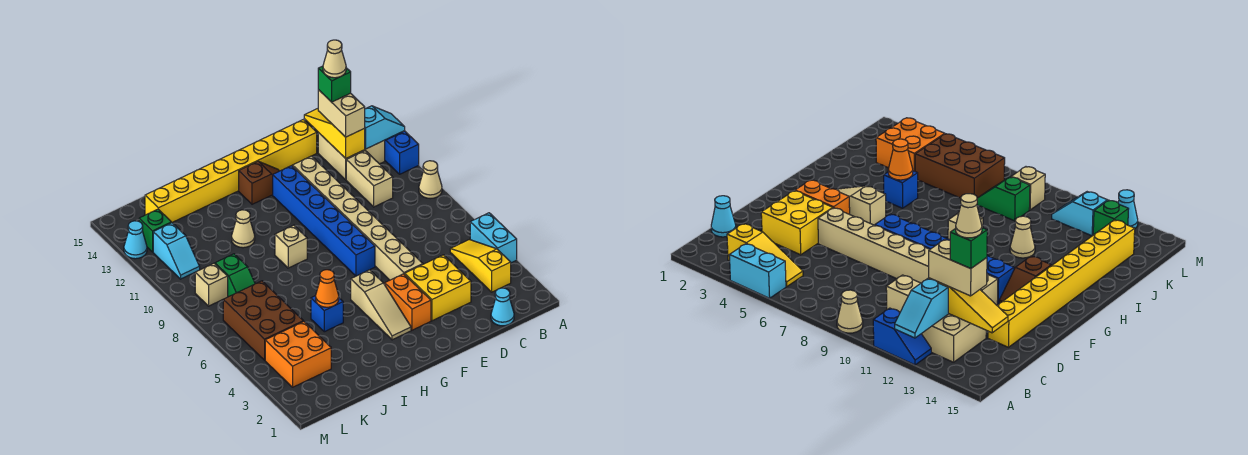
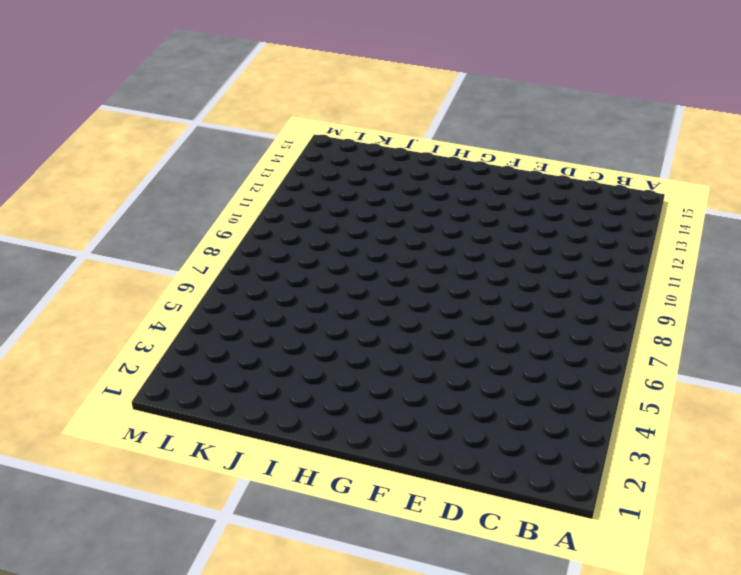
none -> cyan brick A4:A5 level 1
none -> tan cone A9 level 1
none -> blue slope A11:A12 level 1 top 11
none -> yellow slope B3:B5 level 1 top 3

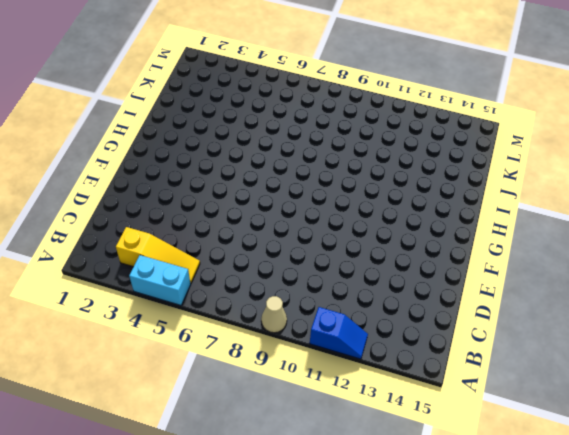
none -> tan brick B12:C13 level 1
none -> cyan cone C1 level 1
none -> tan brick C10:C11 level 1
none -> yellow brick D3:E4 level 1

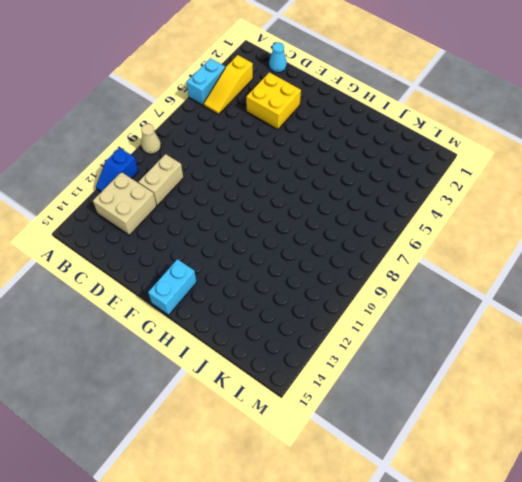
cyan brick G14:G15 level 1 -> yellow brick D14:K14 level 1
none -> tan brick E5:E12 level 1
none -> orange brick F3:F4 level 1
none -> blue brick F7:F12 level 1
none -> brown slope F13:G13 level 1 top G

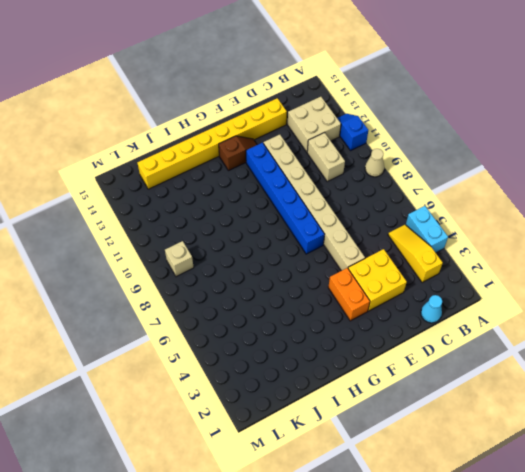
none -> tan slope G3:G5 level 1 top 5
none -> tan brick H9 level 1
none -> blue brick I5 level 1
none -> tan cone I11 level 1

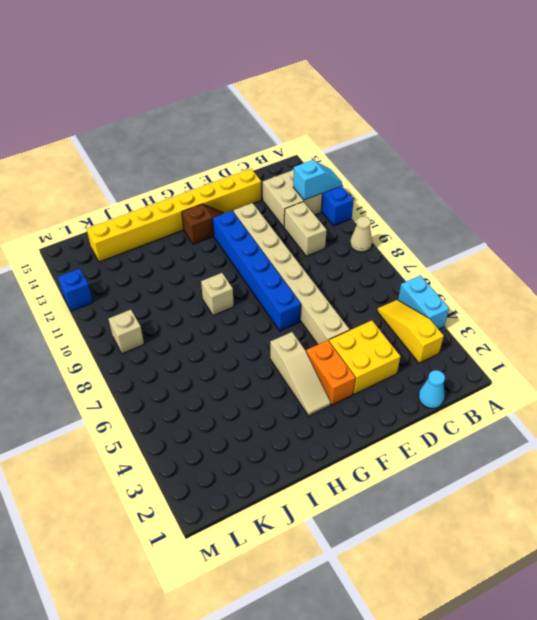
blue brick M12 level 1 -> blue brick I5 level 1
none -> tan cone I11 level 1
none -> orange brick K3:L4 level 1
none -> brown brick K5:L7 level 1
none -> green slope K8:K9 level 1 top 9

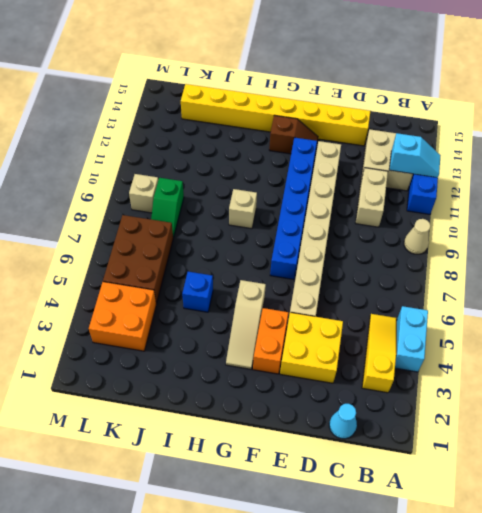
none -> tan cone I11 level 1
none -> cyan slope L11:L12 level 1 top 12
none -> green brick L13 level 1
none -> cyan cone M13 level 1

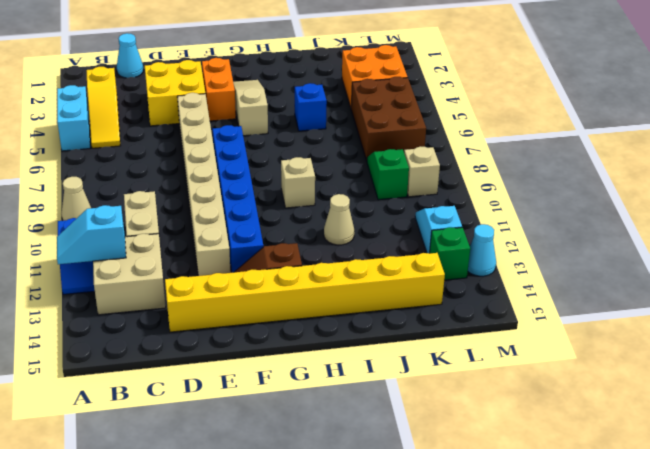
none -> yellow slope C12:C14 level 2 top 12
none -> orange cone I5 level 2
none -> tan brick C12:C13 level 3
none -> green brick C13 level 4

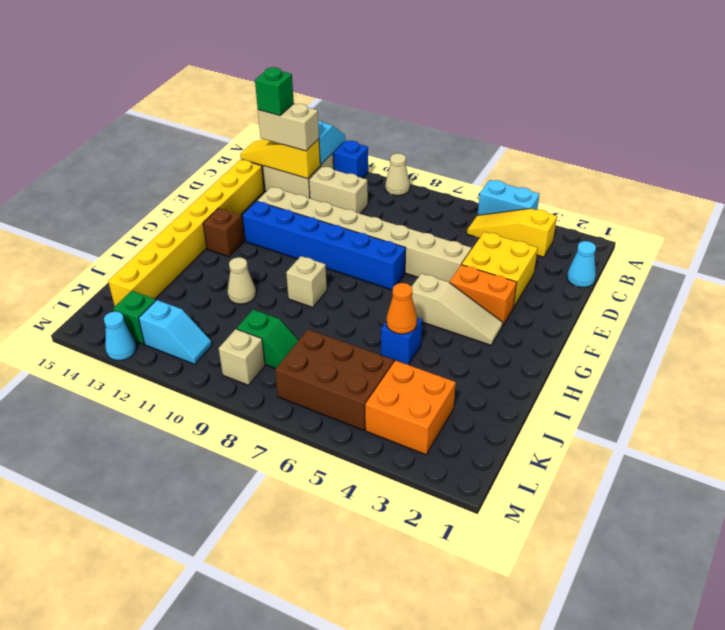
none -> tan cone C13 level 5

